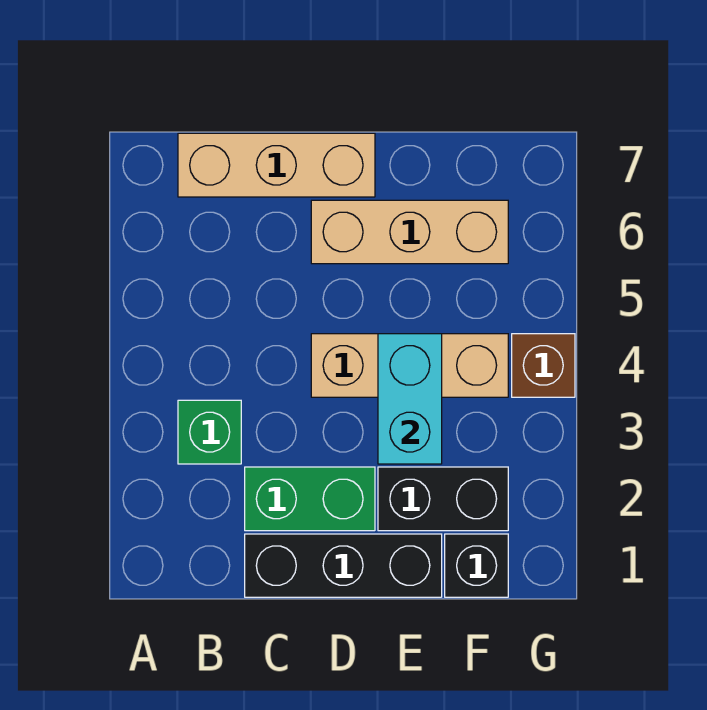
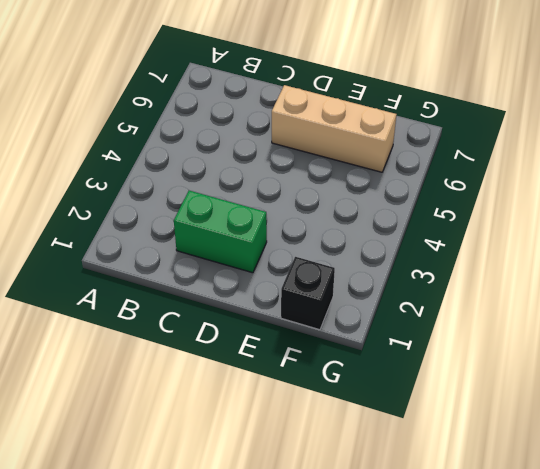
none -> green brick B3 level 1
none -> tan brick B7:D7 level 1

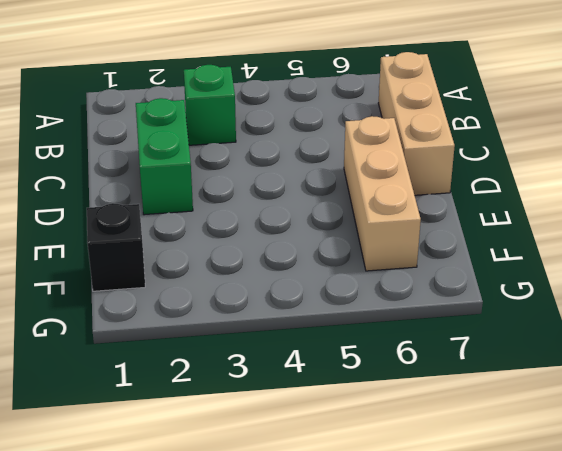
none -> black brick C1:E1 level 1
none -> tan brick D4:F4 level 1

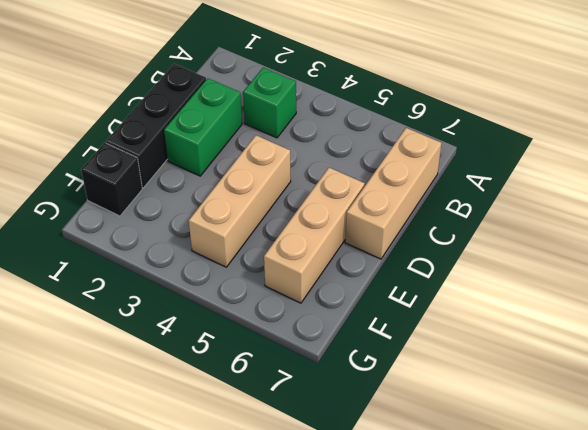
none -> black brick E2:F2 level 1
none -> brown brick G4 level 1

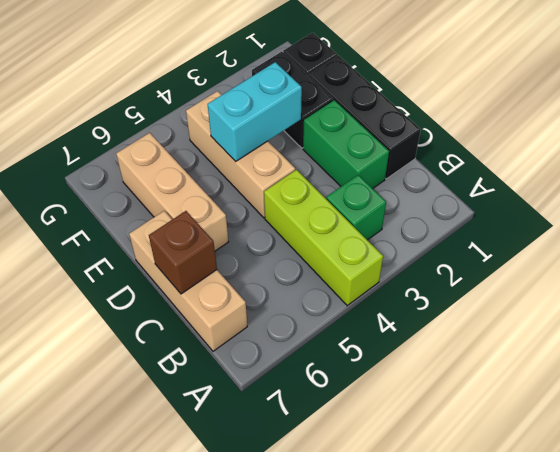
lime brick A4:C4 level 1 -> none
brown brick C7 level 2 -> brown brick G4 level 1

